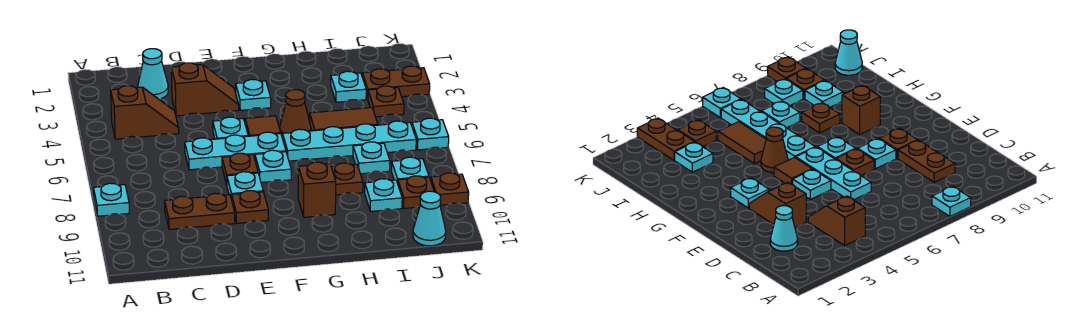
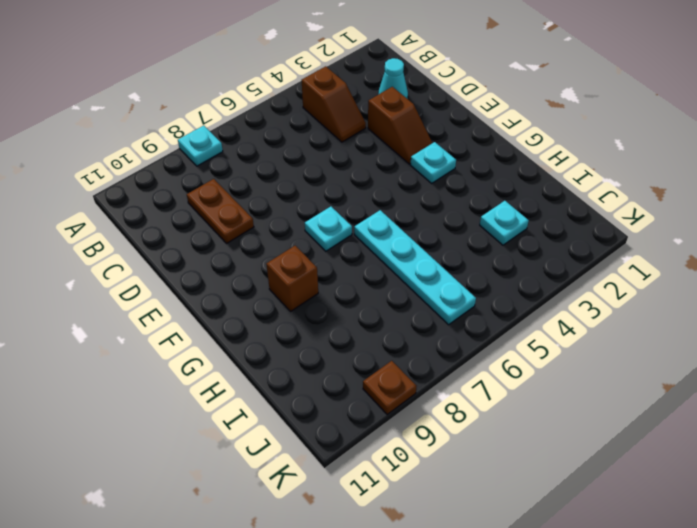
none -> cyan plate D6:F6 level 1
none -> cyan plate E5 level 1
none -> brown plate E7 level 1

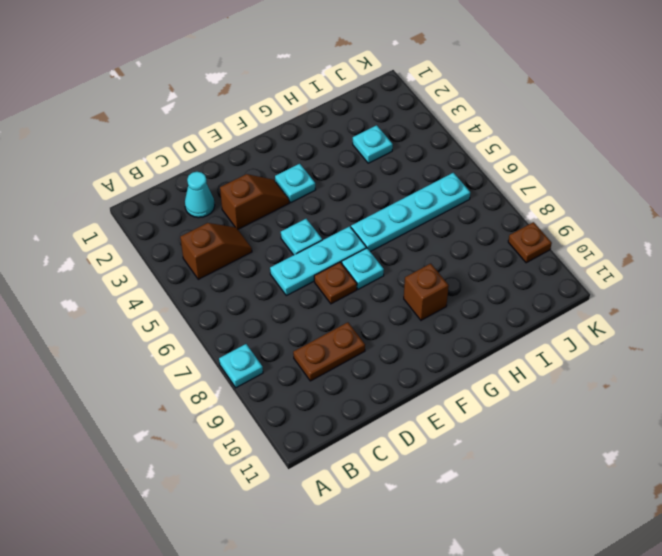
none -> cyan plate E8 level 1
none -> brown plate E9 level 1
none -> brown tile F5 level 1

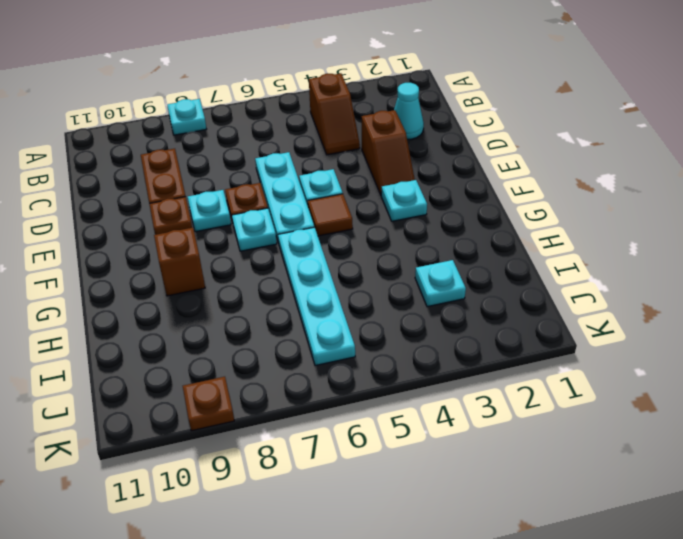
none -> brown cone G5 level 1
none -> brown tile H5:I5 level 1
none -> brown plate H8 level 1

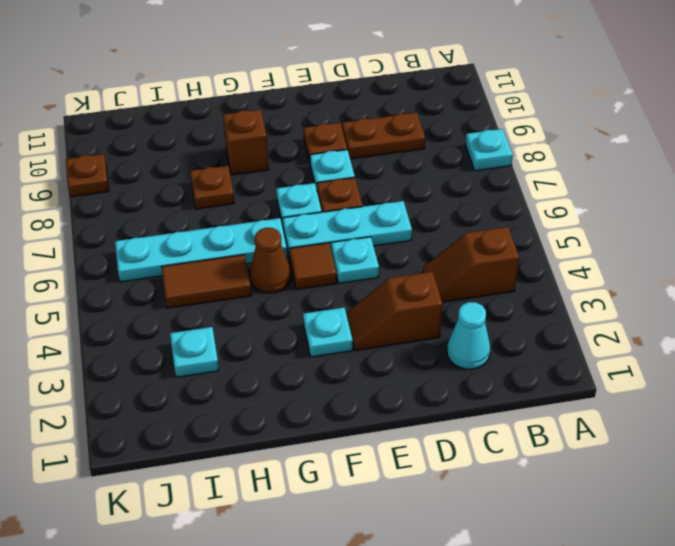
none -> cyan plate I7 level 1
none -> cyan plate I9 level 1
none -> brown plate J3:K3 level 1

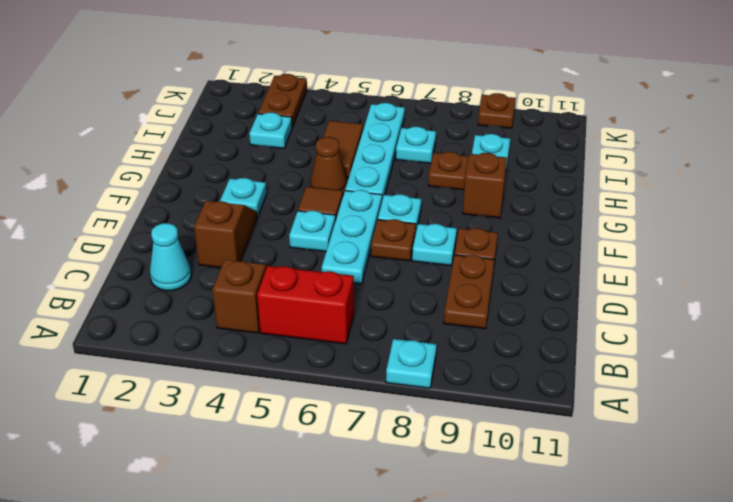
red brick B5:B6 level 1 -> none
none -> brown plate J4 level 1
none -> cyan plate J8 level 1
none -> brown plate J9 level 1

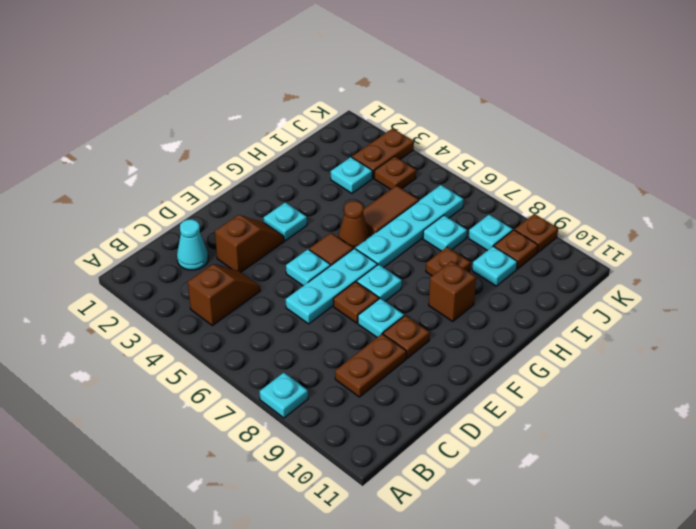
none -> cyan cone J11 level 1
none -> cyan plate K6 level 1

